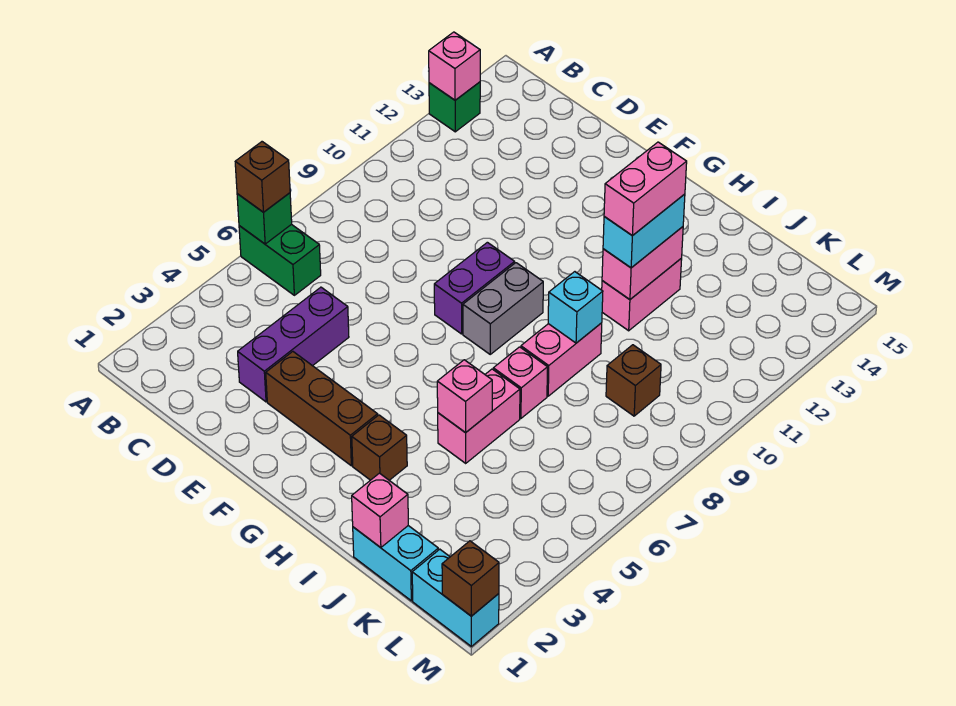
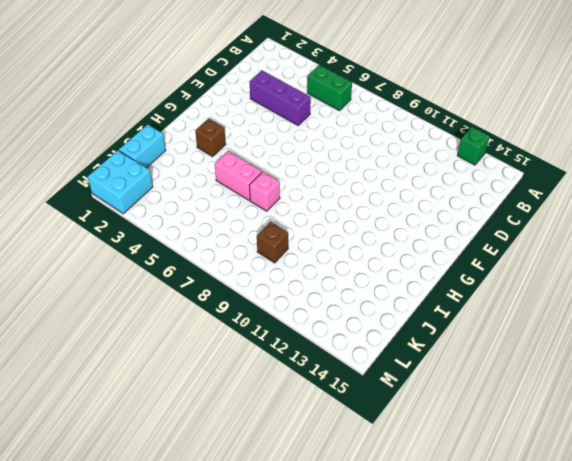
green brick B5:B6 level 1 -> green brick A6:B6 level 1
cyan brick L1:M2 level 1 -> cyan brick L1:M1 level 1
none -> brown brick E3:G3 level 1
none -> purple brick F8:F9 level 1
none -> grey brick G8:G9 level 1

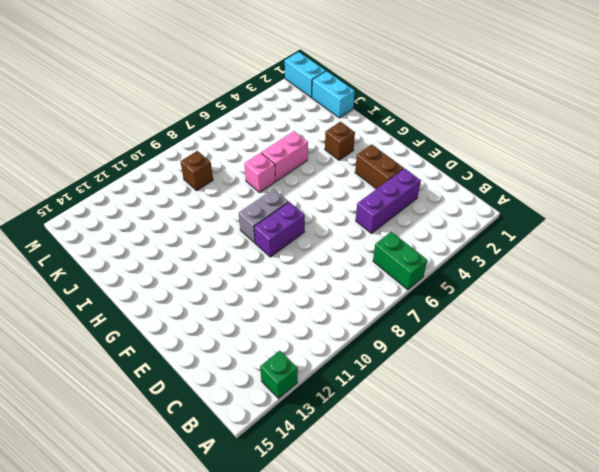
brown brick E3:F3 level 1 -> brown brick E3:G3 level 1
none -> pink brick I8:I9 level 1
none -> pink brick I11:I12 level 1
none -> green brick A6 level 2

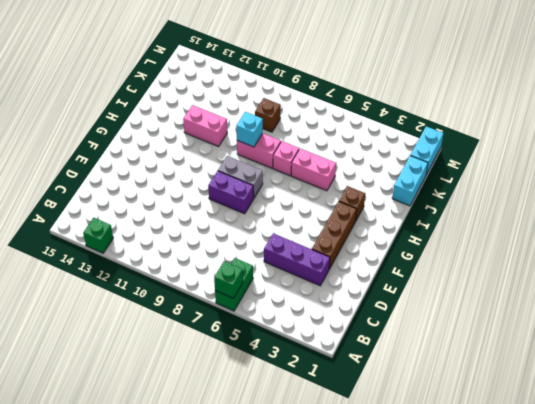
none -> pink brick A13 level 2
none -> pink brick I5 level 2
none -> pink brick I11:I12 level 2

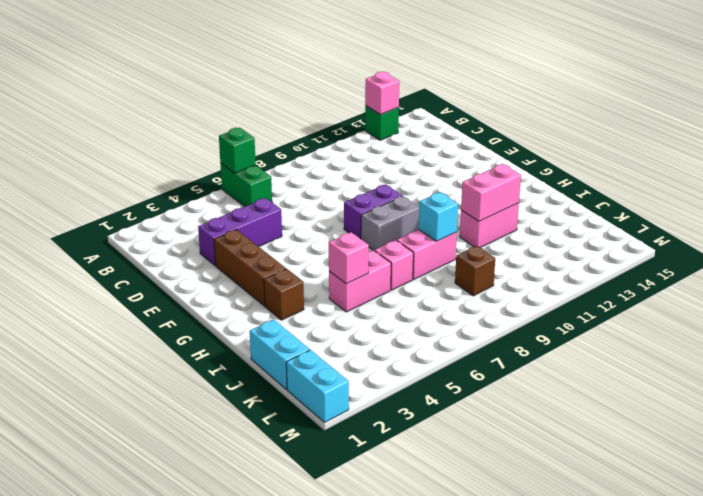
none -> pink brick J1 level 2
none -> brown brick M1 level 2
none -> brown brick A6 level 3

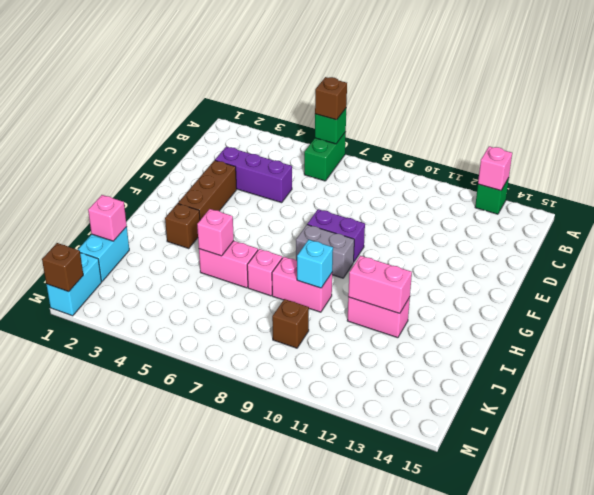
none -> cyan brick I11:I12 level 3
none -> pink brick I11:I12 level 4

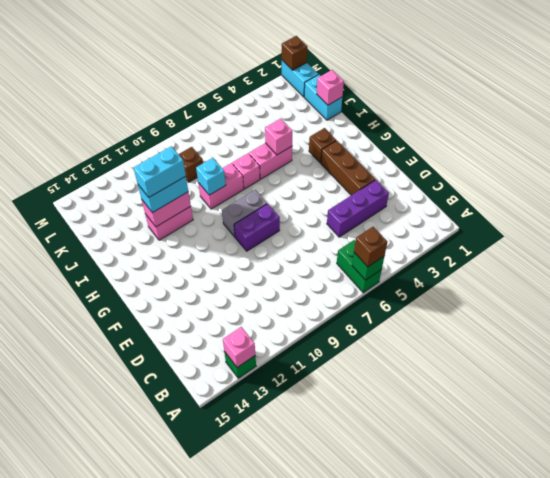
cyan brick I11:I12 level 4 -> pink brick I11:I12 level 4

